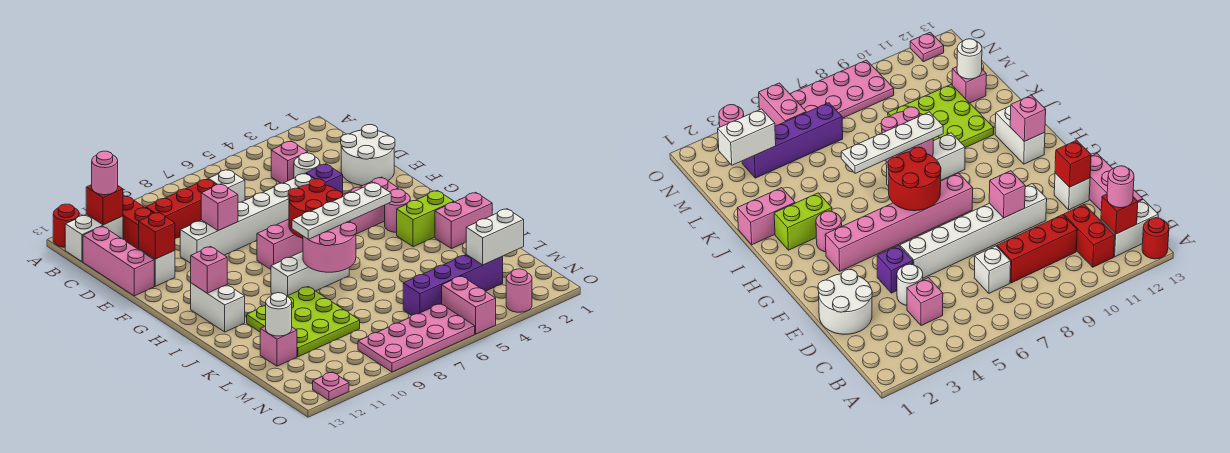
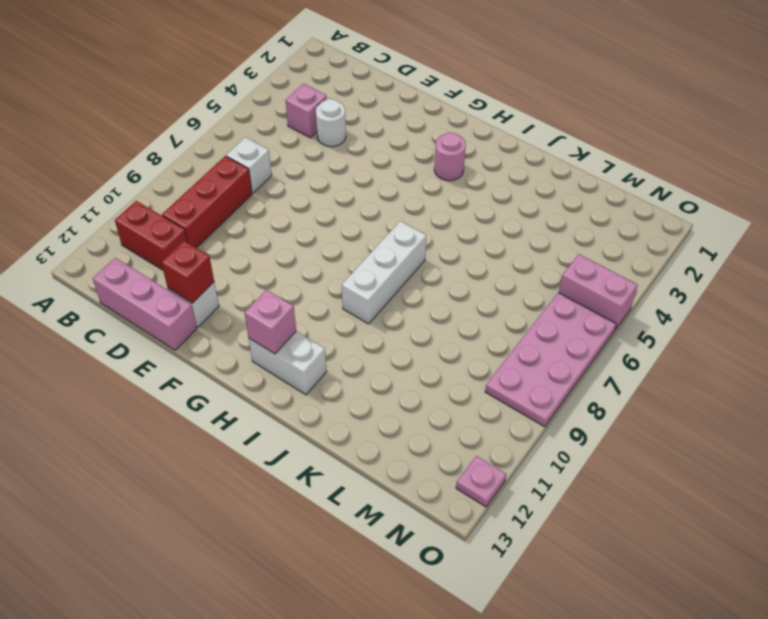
none -> red round brick A13 level 1
none -> white brick B12:B13 level 1
none -> white round brick D1:E2 level 1
none -> purple brick E4 level 1

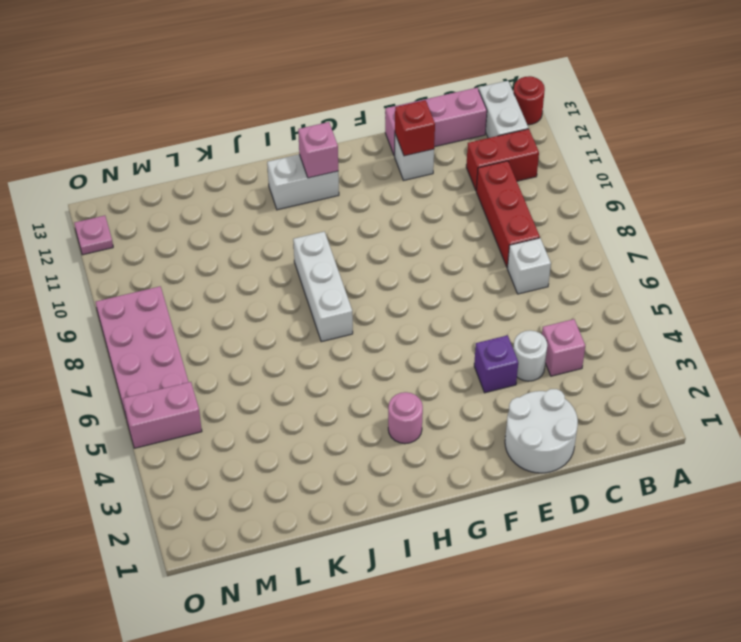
none -> white brick E5:E10 level 1
none -> pink brick G3:G8 level 1
none -> lime brick I2:I3 level 1
none -> pink brick J1:J2 level 1

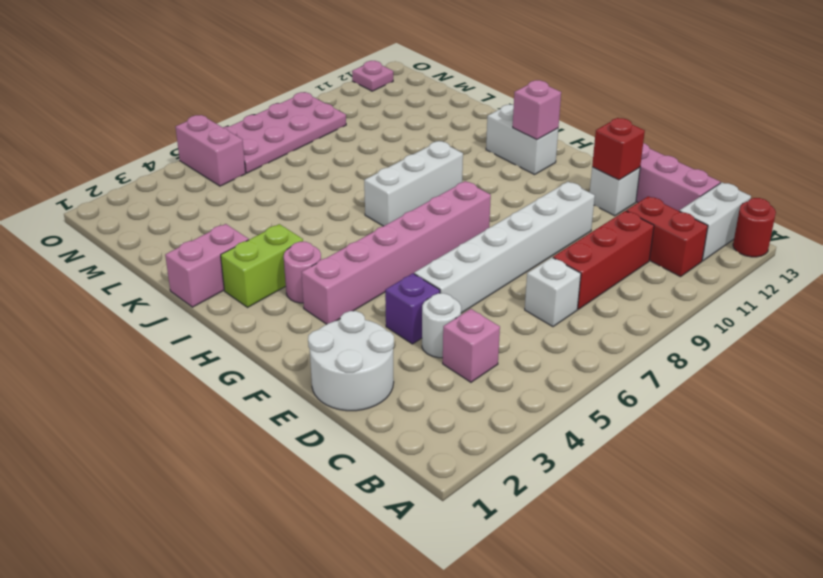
none -> lime plate J9:L11 level 1
none -> pink brick L12 level 1
none -> purple brick M3:M6 level 1
none -> pink round brick O3 level 1

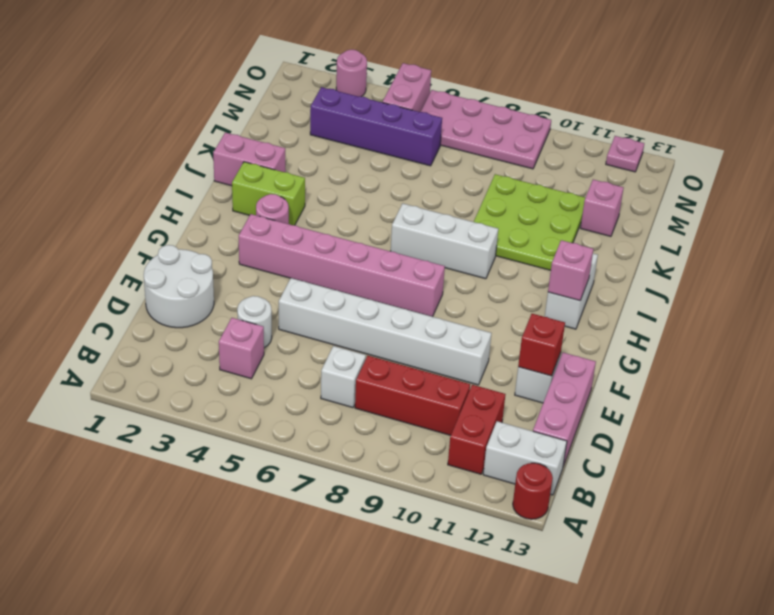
none -> purple brick E4 level 1
none -> red brick B12 level 2
none -> pink brick E9 level 2
none -> red round brick G6:H7 level 2

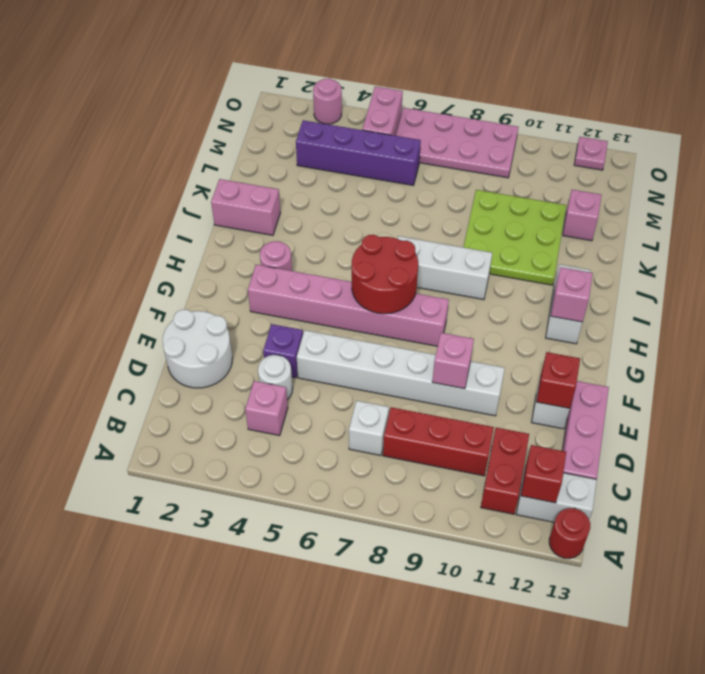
none -> lime brick I2:I3 level 1
none -> pink round brick I7:J8 level 2
none -> white round brick L12 level 2
none -> white brick M2:M3 level 2

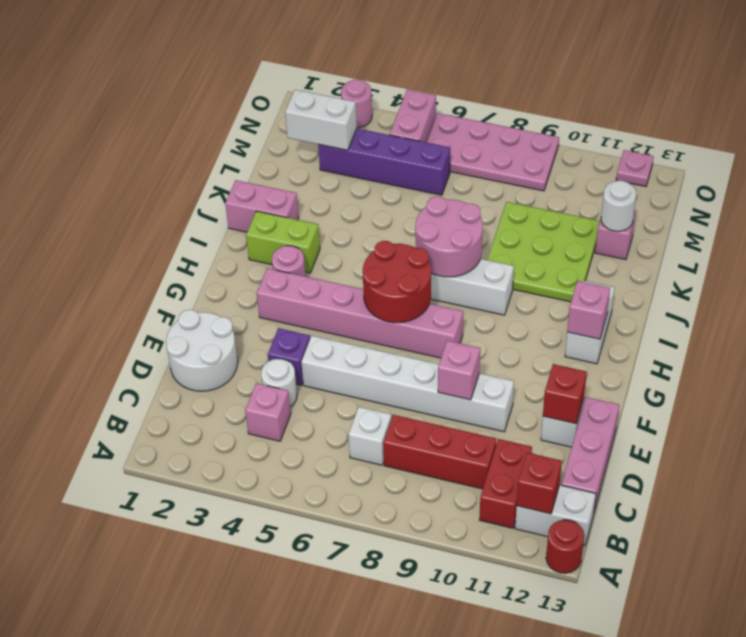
none -> pink round brick B12 level 3
none -> white plate I5:I8 level 3

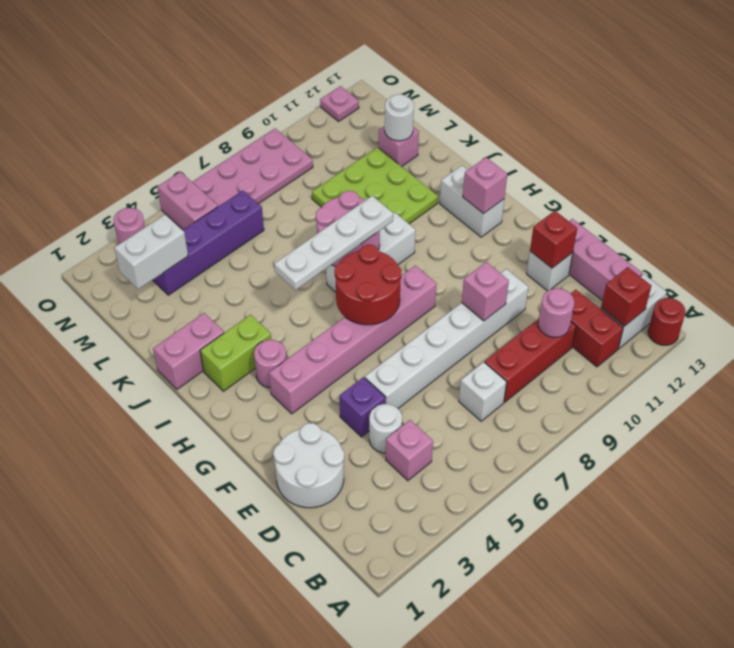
pink round brick C10 level 2 -> pink round brick B12 level 3

